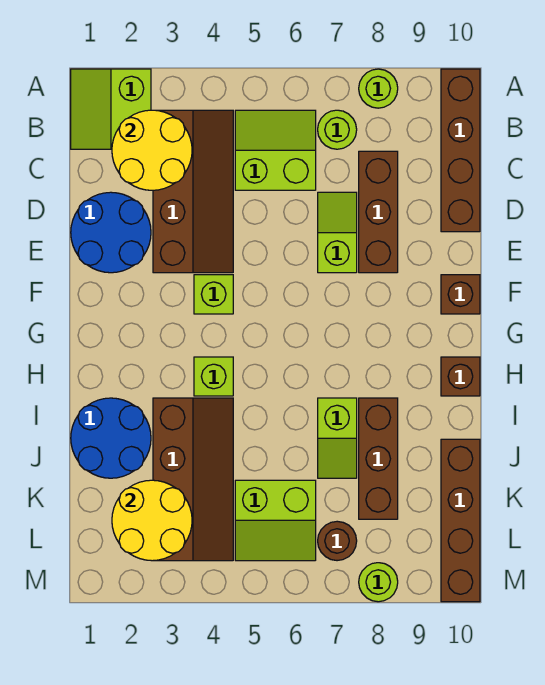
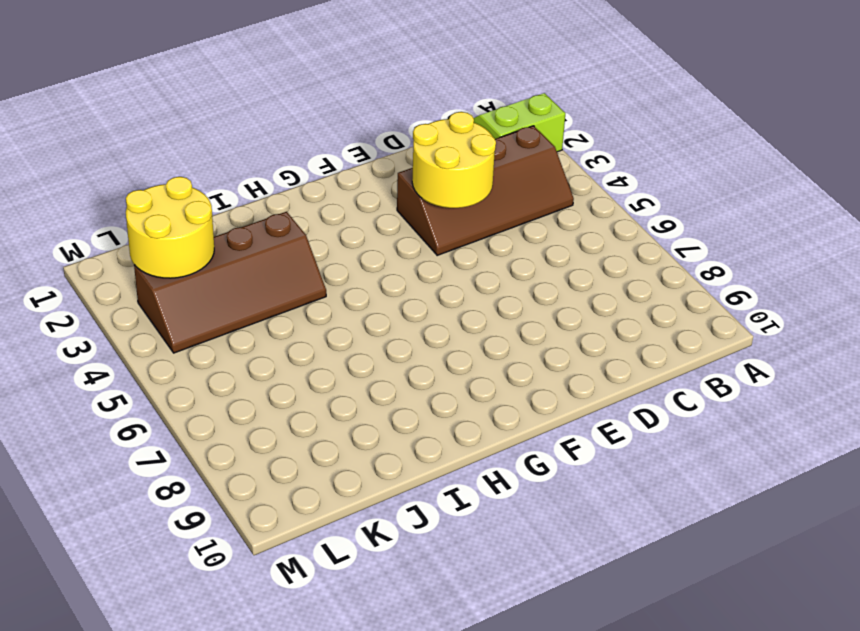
yellow round brick D3:E4 level 2 -> yellow round brick B2:C3 level 2
none -> lime round brick A8 level 1
none -> brown brick A10:D10 level 1
none -> lime slope B5:C6 level 1 top C

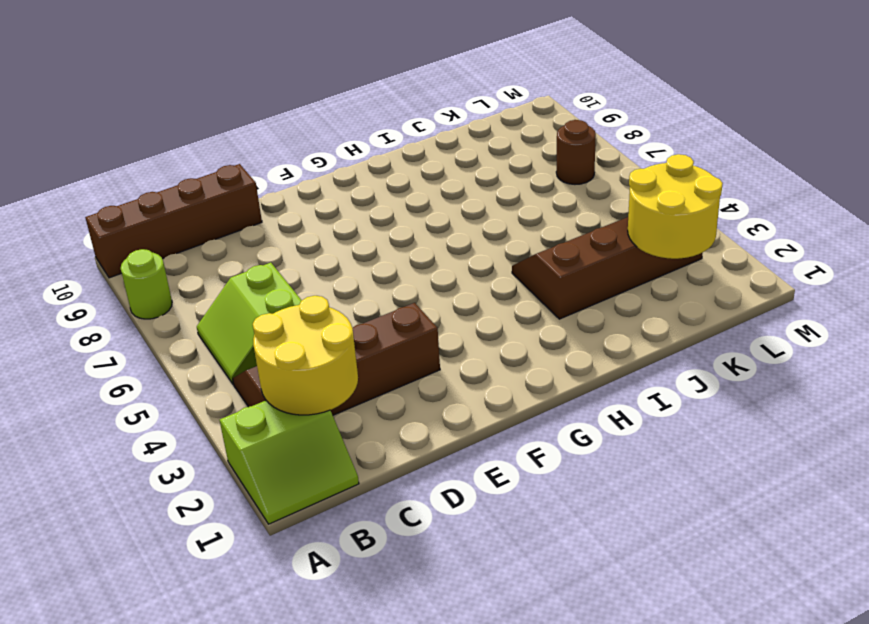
none -> lime round brick B7 level 1
none -> brown brick C8:E8 level 1
none -> blue round brick D1:E2 level 1

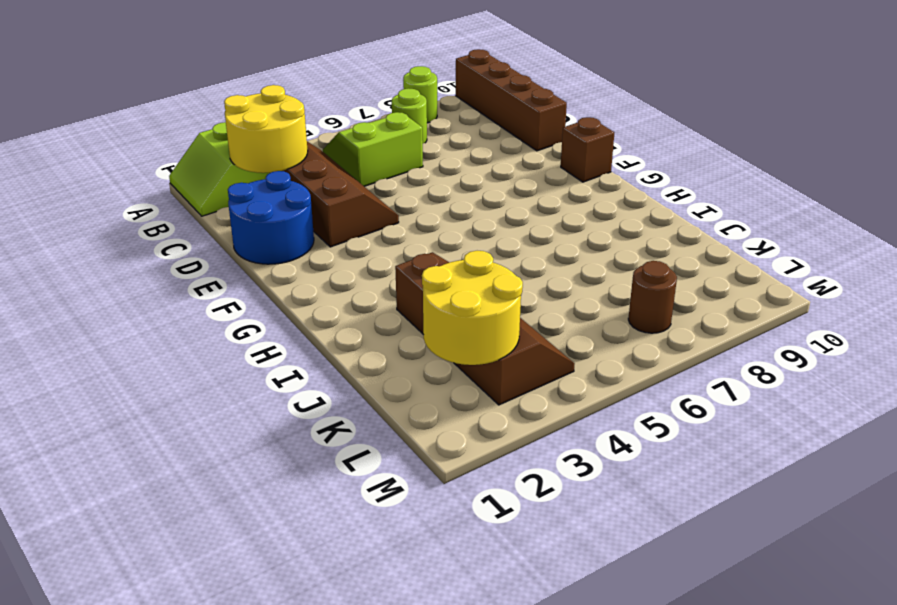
none -> brown brick C8:E8 level 1
none -> lime slope D7:E7 level 1 top E
none -> lime brick F4 level 1

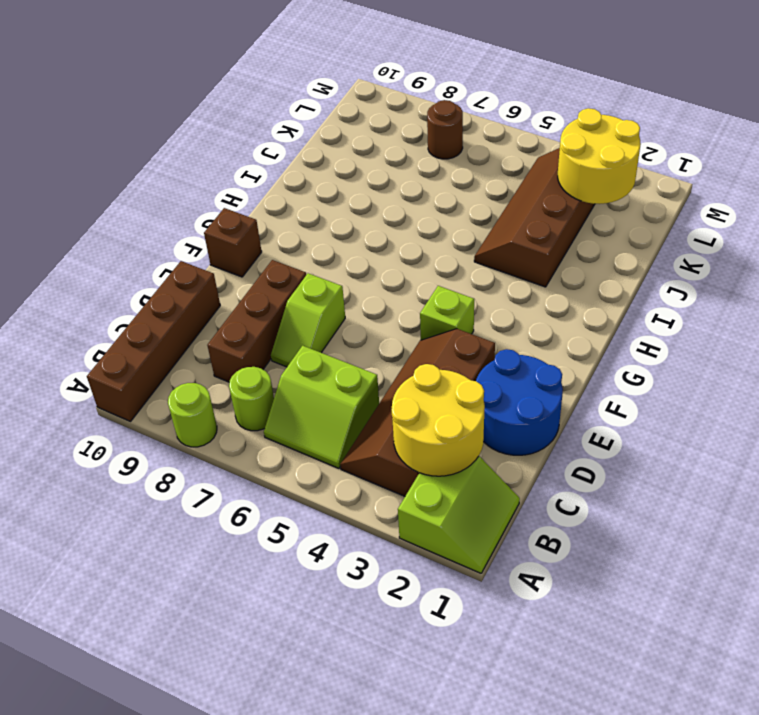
none -> lime brick H4 level 1
none -> brown brick H10 level 1
none -> blue round brick I1:J2 level 1

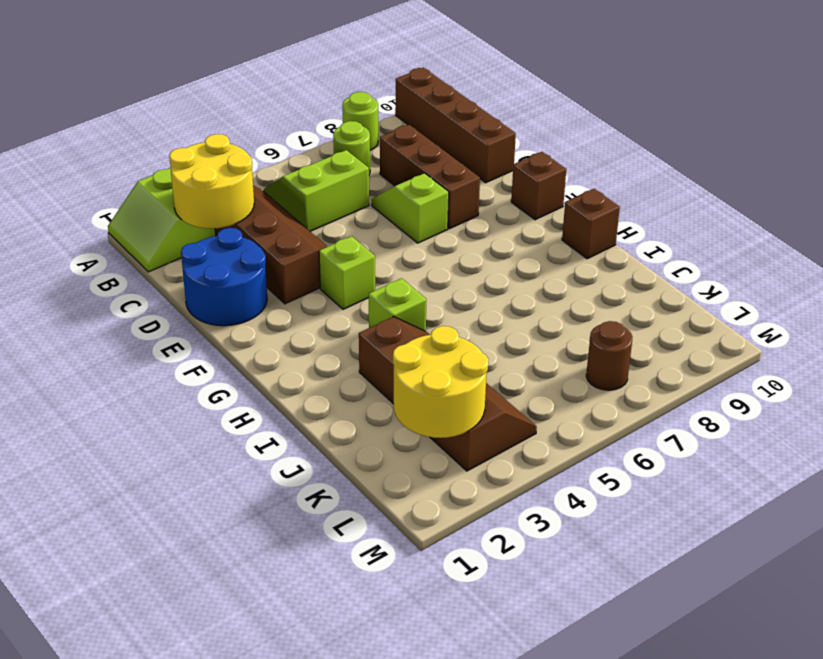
none -> blue round brick I1:J2 level 1
none -> lime slope I7:J7 level 1 top I
none -> brown brick I8:K8 level 1

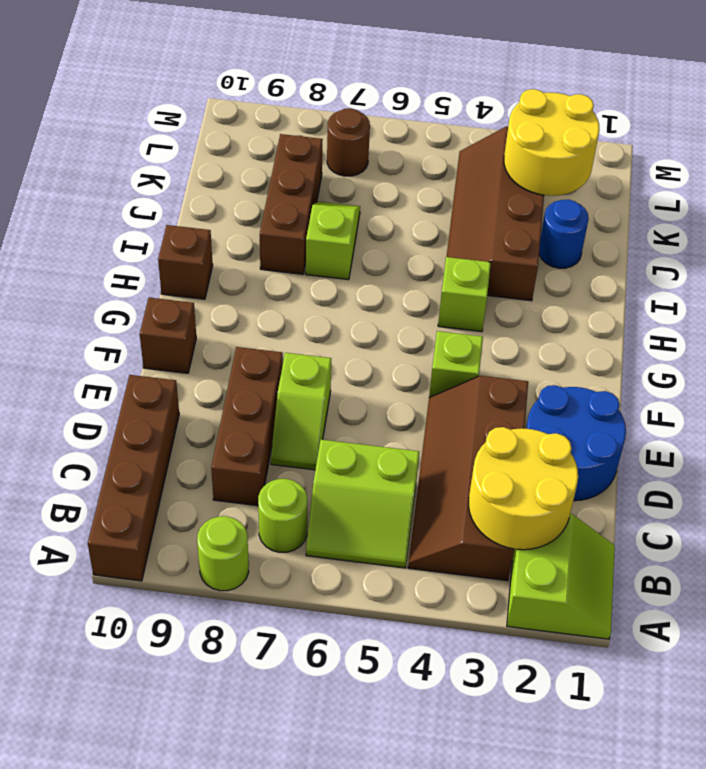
blue round brick J2 level 1 -> blue round brick I1:J2 level 1
none -> brown brick J10:M10 level 1
none -> lime slope K5:L6 level 1 top K
none -> lime round brick M8 level 1

